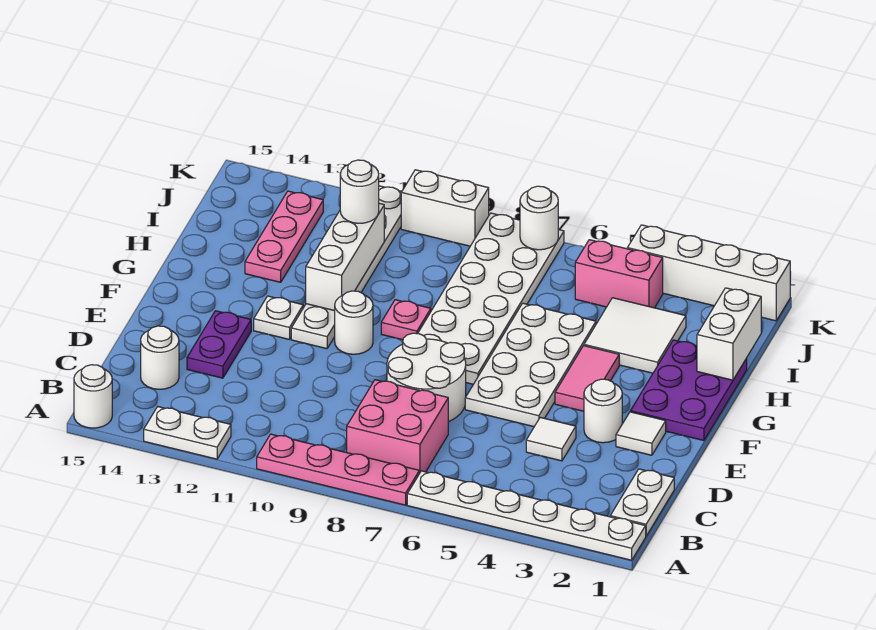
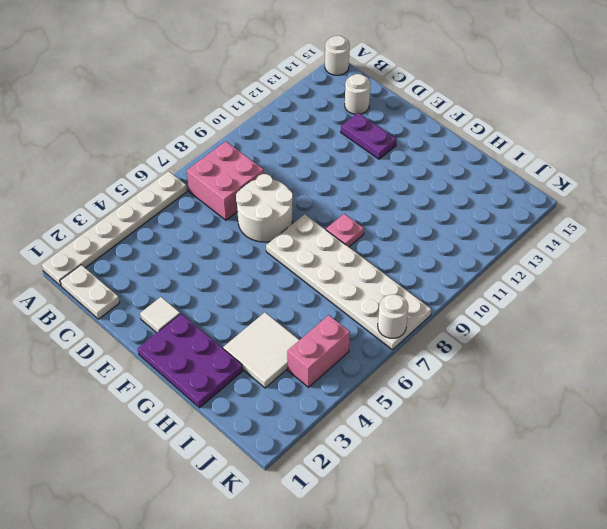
none -> pink plate A7:A10 level 1
none -> white plate A12:A13 level 1
none -> white tile D4 level 1

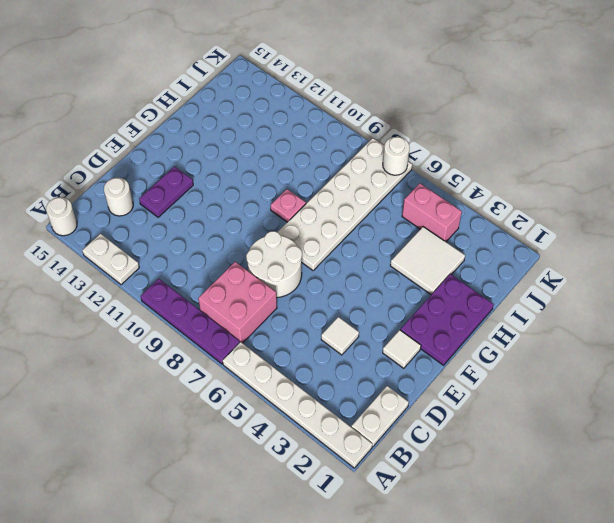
purple plate A7:A10 level 1 -> pink plate A7:A10 level 1
none -> white round brick E3 level 1
none -> white plate E5:H6 level 1
none -> pink tile F4:G4 level 1

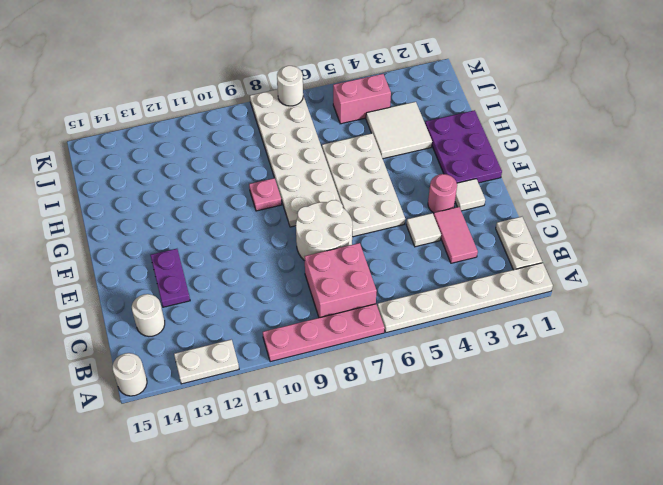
pink tile C3:D3 level 1 -> pink tile F4:G4 level 1
pink round brick E3 level 1 -> white round brick E3 level 1
none -> white round brick F10 level 1
none -> white plate F11:K11 level 1
none -> white plate F12 level 1

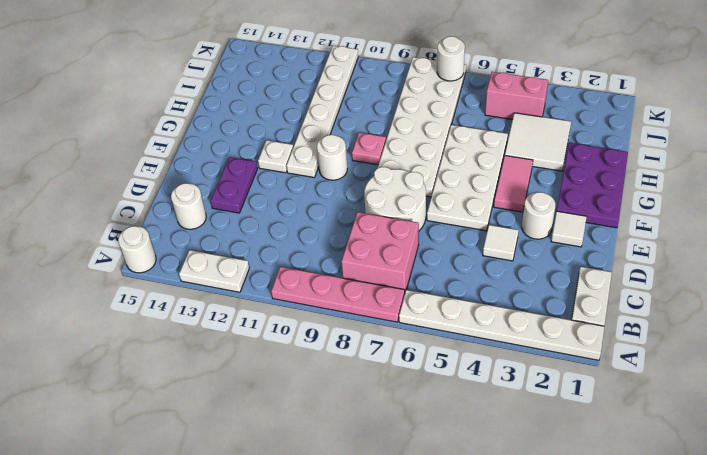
none -> pink plate H13:J13 level 1
none -> white brick K1:K4 level 1
none -> white brick K9:K10 level 1

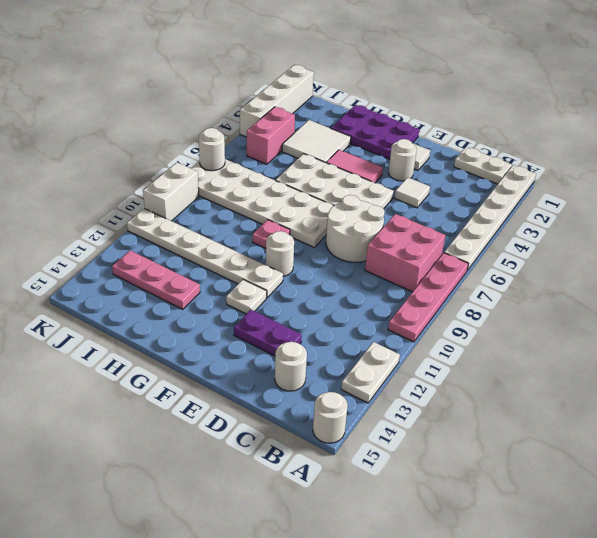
none -> white brick G11:I11 level 2
none -> white brick H1:I1 level 2
none -> white round brick I11 level 3

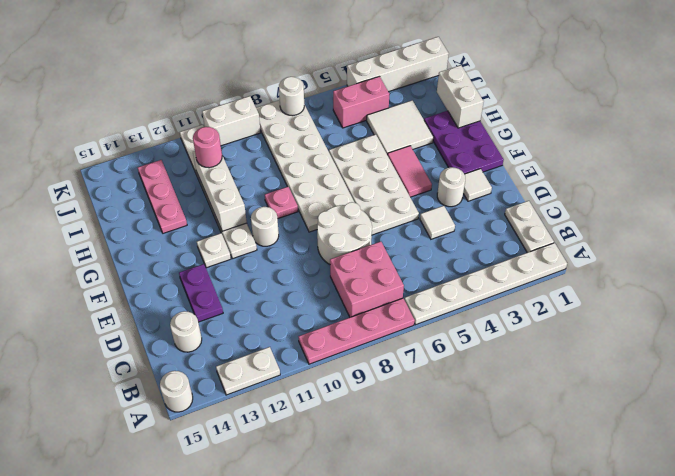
pink round brick I11 level 3 -> white round brick I11 level 3

